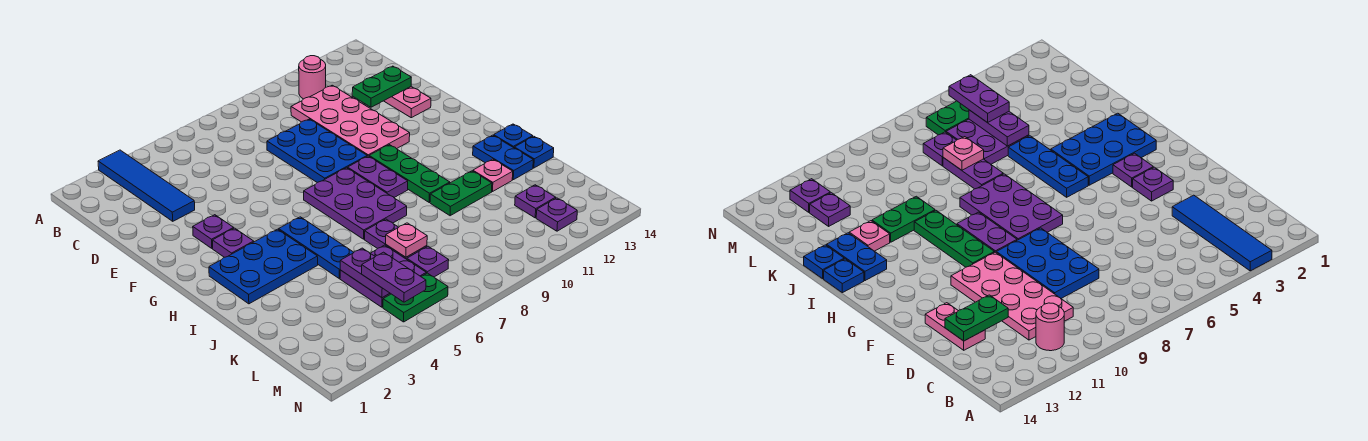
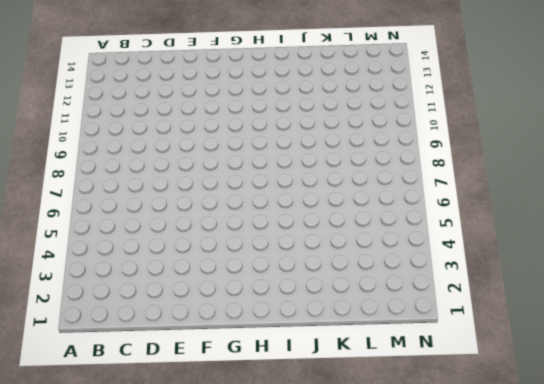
none -> blue tile A3:D3 level 1
none -> pink round brick B11 level 1
none -> pink plate C10:F11 level 1

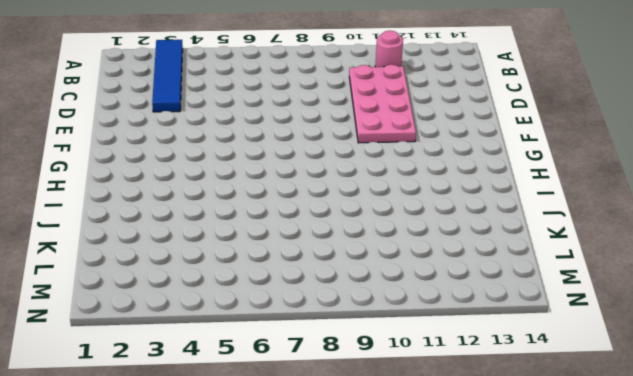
none -> blue plate D8:F9 level 1
none -> pink plate D13:E13 level 1
none -> purple plate F3 level 1

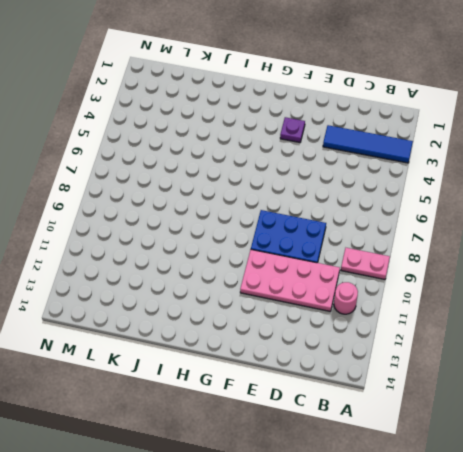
pink plate A9:B9 level 1 -> pink plate D13:E13 level 1
none -> purple plate G3 level 1
none -> purple plate G7:I8 level 1
none -> purple plate G9:H9 level 1

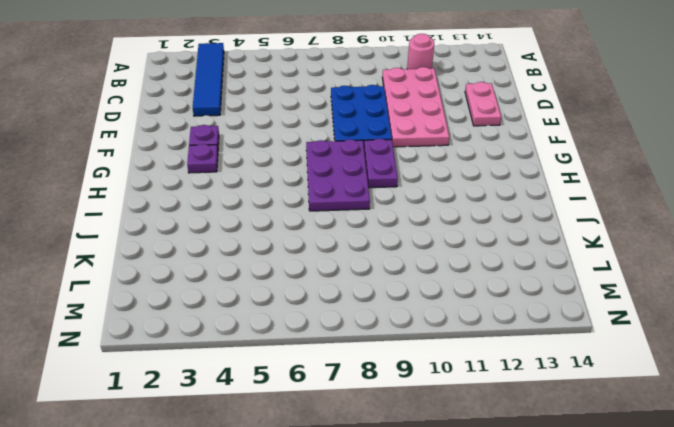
none -> green plate G10:I10 level 1
none -> blue plate H2:I4 level 1
none -> blue plate H5:J5 level 1

